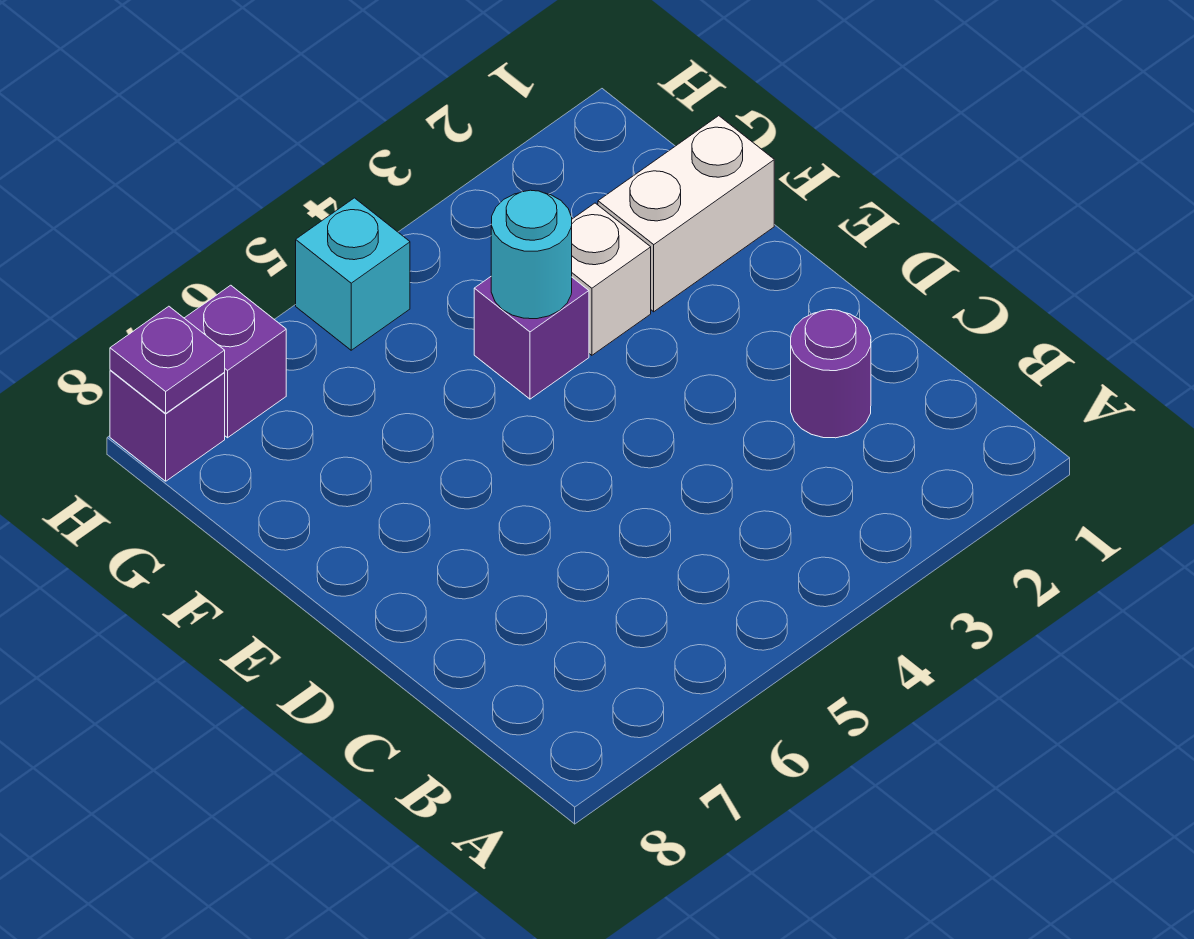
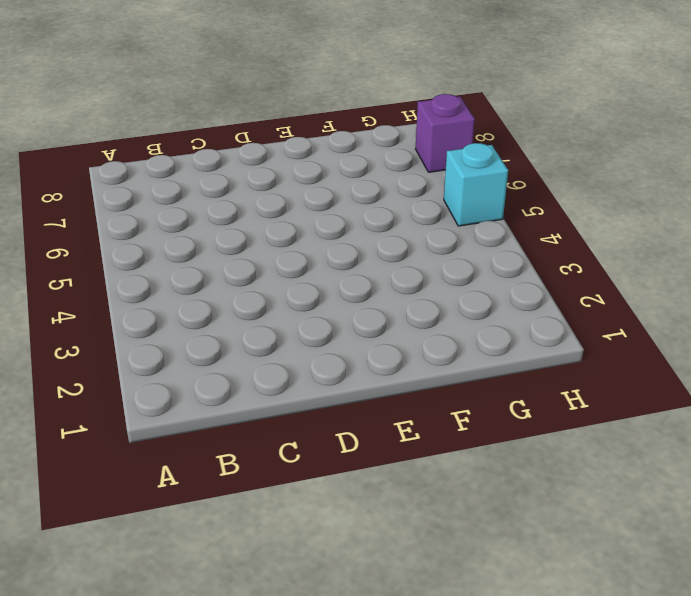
none -> purple round brick C2 level 1
none -> white brick F1:F2 level 1

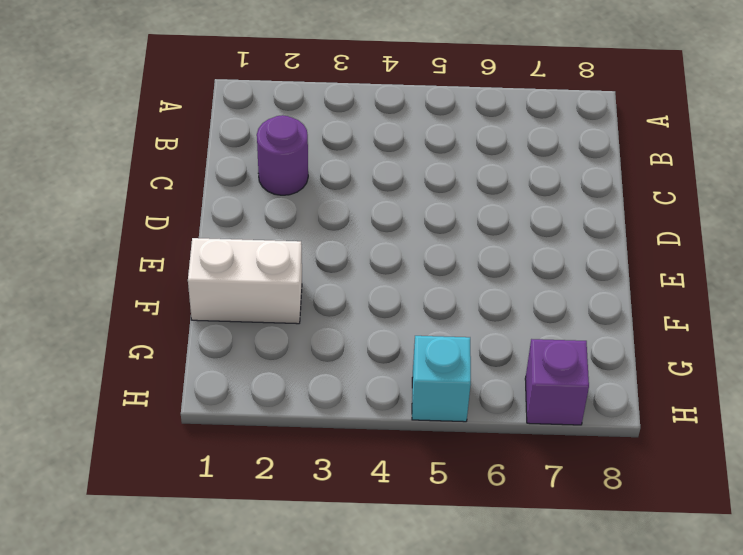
none -> white brick F3 level 1
none -> purple brick F4 level 1

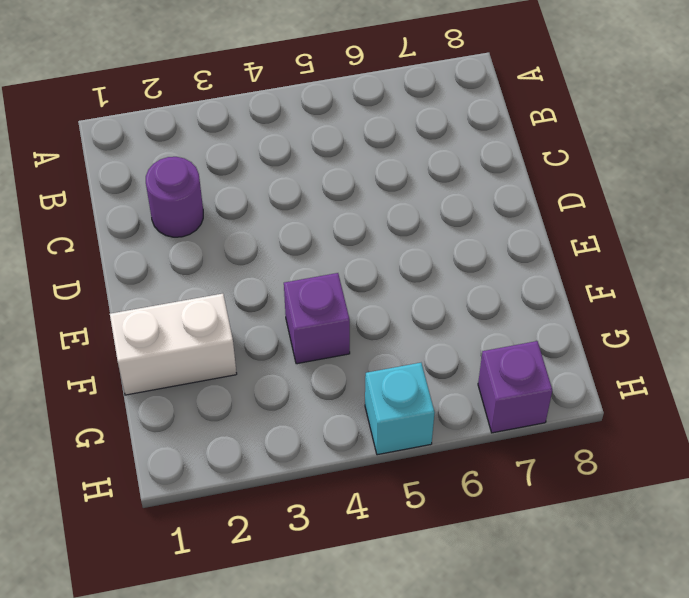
none -> white brick F3 level 1
none -> purple brick H8 level 1

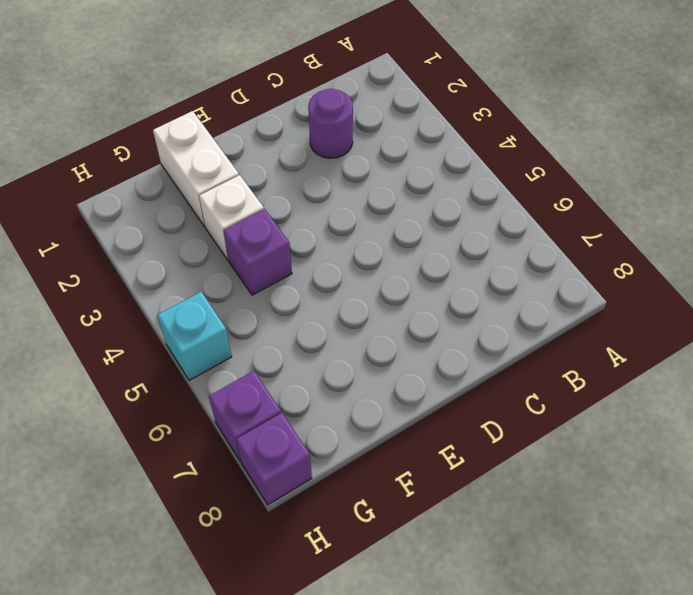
none -> cyan round brick F4 level 2
none -> purple plate H8 level 2

